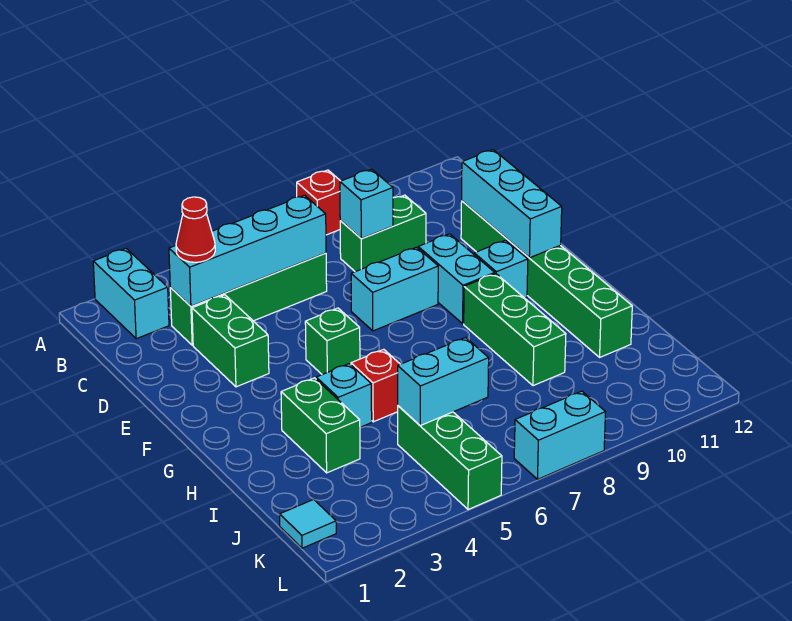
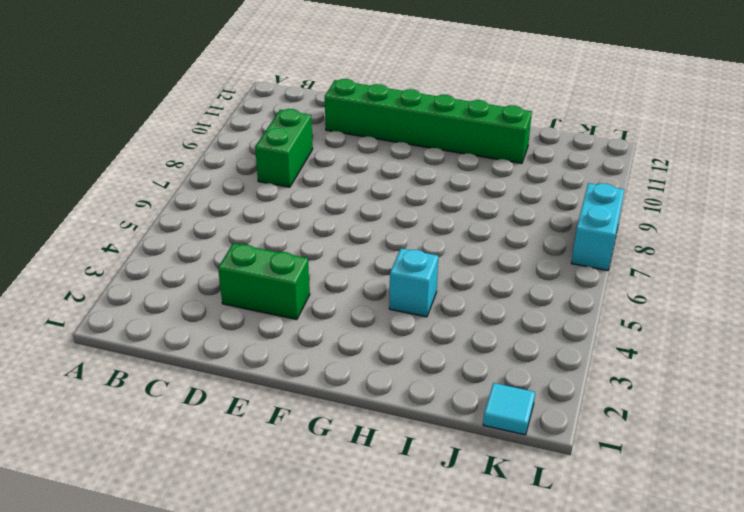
none -> cyan brick A2:B2 level 1
none -> red brick A8 level 1
none -> green brick C3:C6 level 1

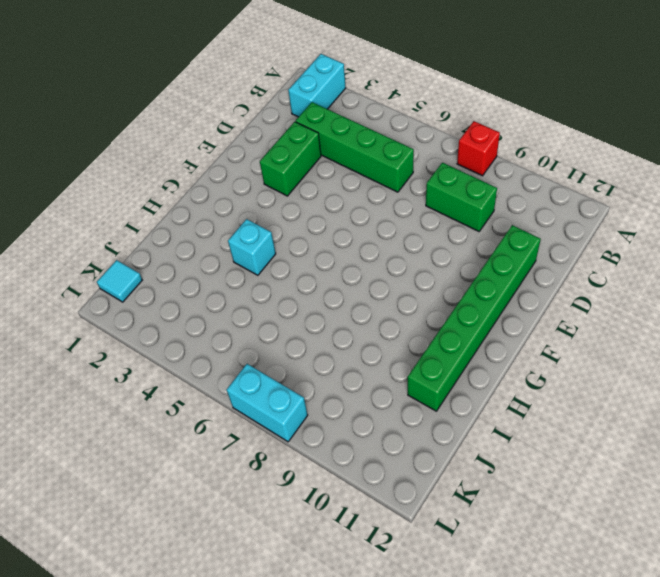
none -> cyan brick E7:E8 level 1
none -> cyan brick E9:F9 level 1
none -> green brick F5 level 1

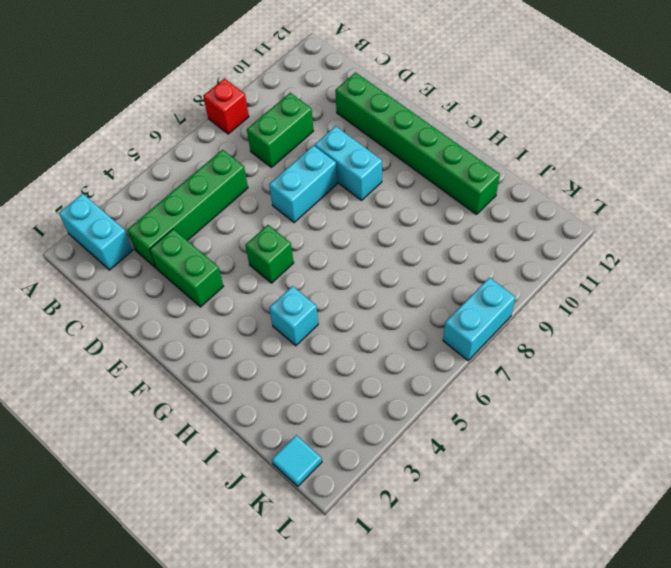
none -> cyan brick F10 level 1
none -> green brick G9:I9 level 1
none -> green brick H3:I3 level 1

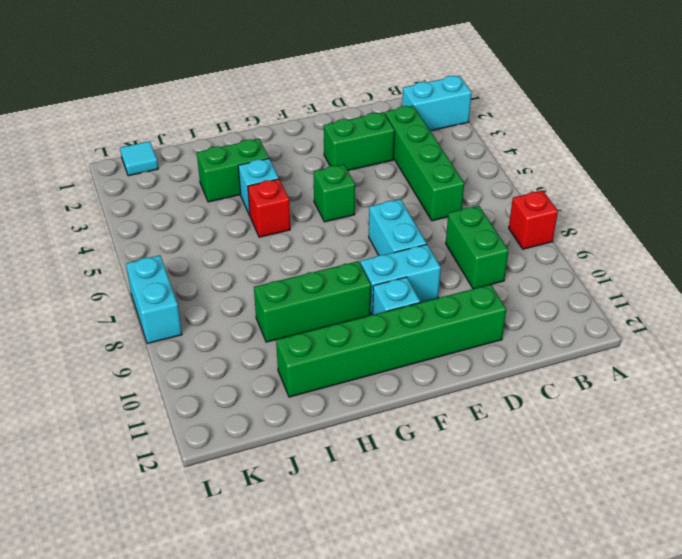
none -> green brick J5:L5 level 1
none -> cyan brick C3:C6 level 2
none -> cyan brick C8 level 2

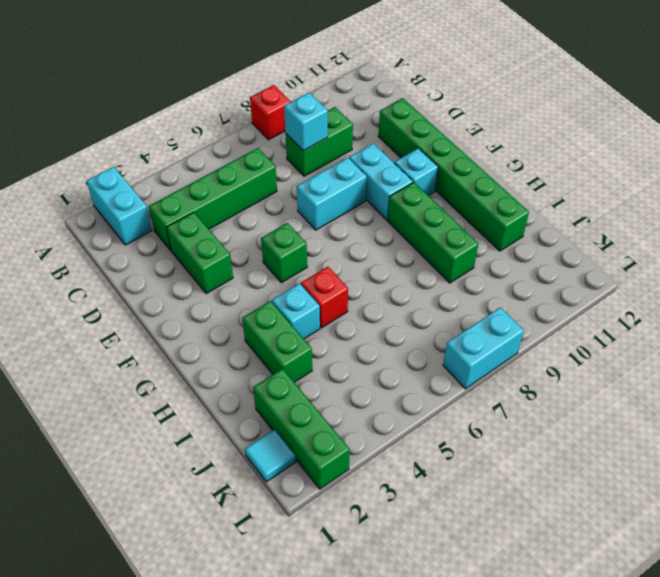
green brick J2:L2 level 1 -> green brick J5:L5 level 1
none -> cyan brick C3:C6 level 2
none -> cyan brick D11:F11 level 2
none -> cyan brick J5:J6 level 2

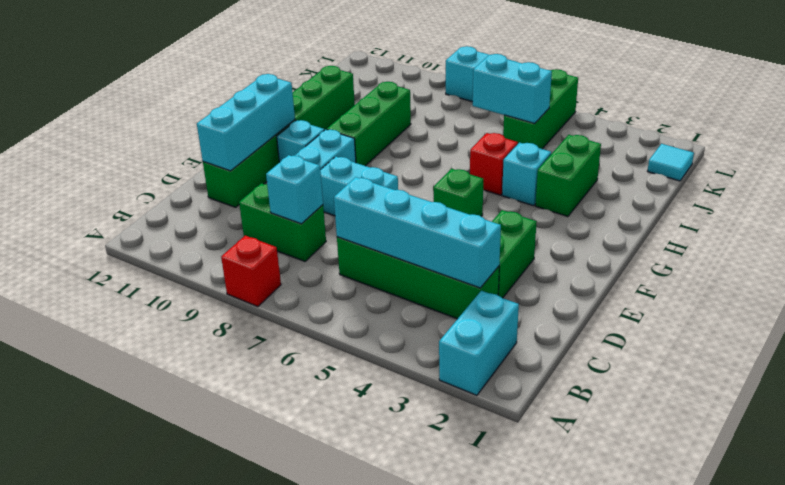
none -> red cone C3 level 3

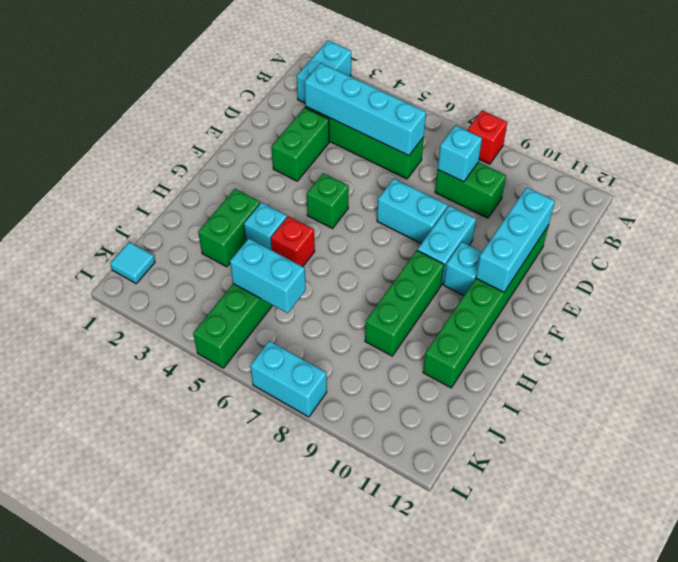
none -> red cone C3 level 3

